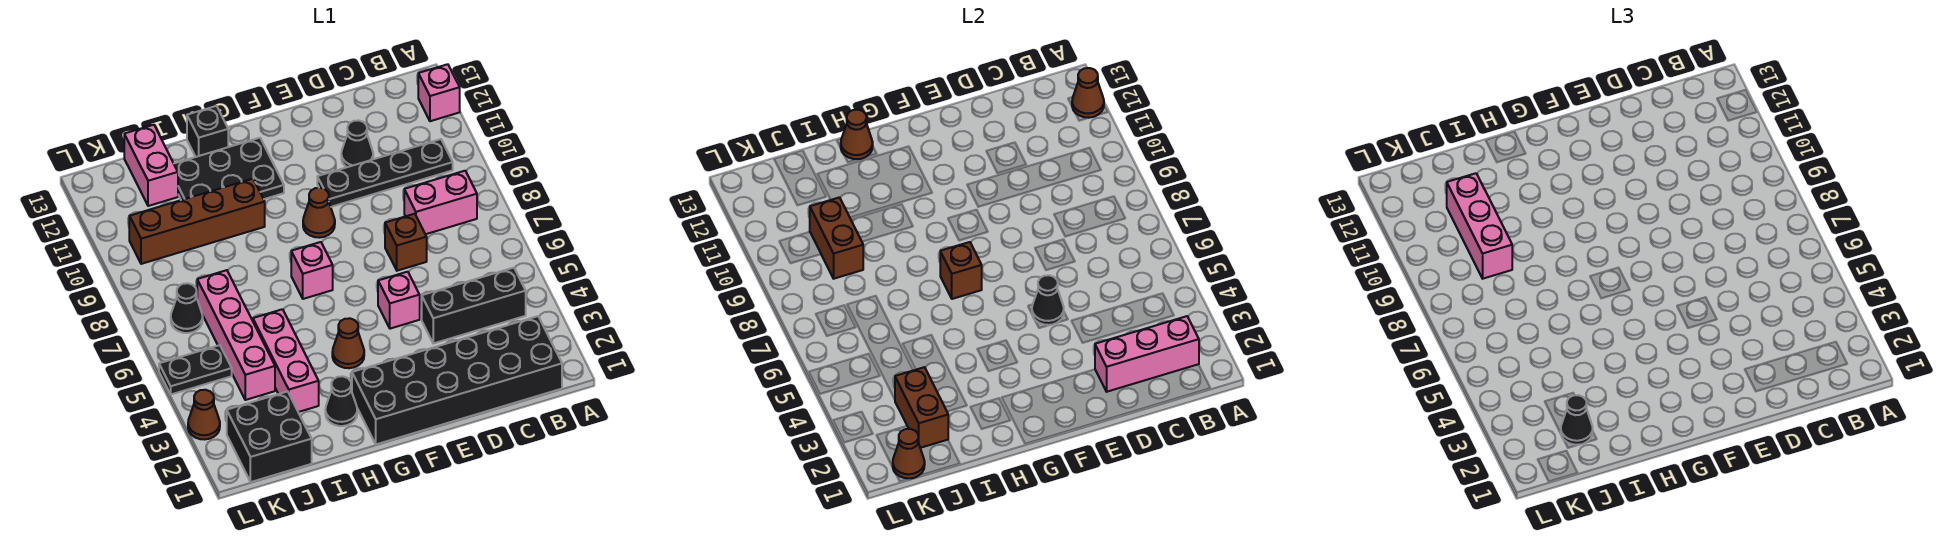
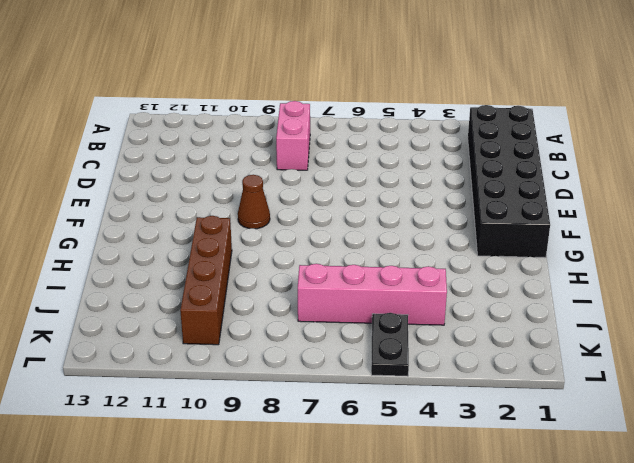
none -> pink brick A12 level 1
none -> black brick B4:D4 level 1
none -> black plate B10:E10 level 1
none -> brown brick D7 level 1

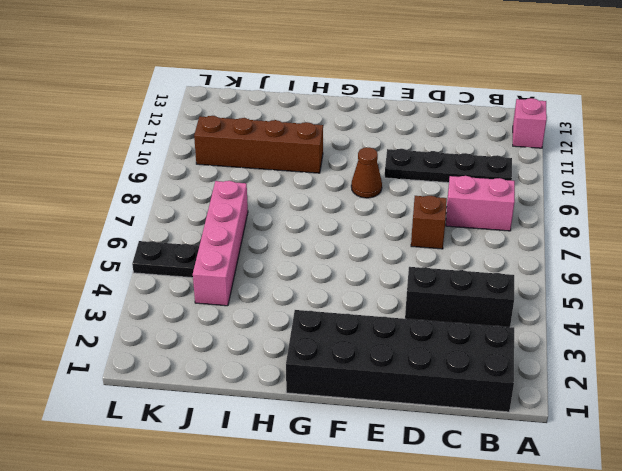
none -> black cone D11 level 1
none -> pink brick E5 level 1
none -> brown cone G4 level 1
none -> pink brick G7 level 1

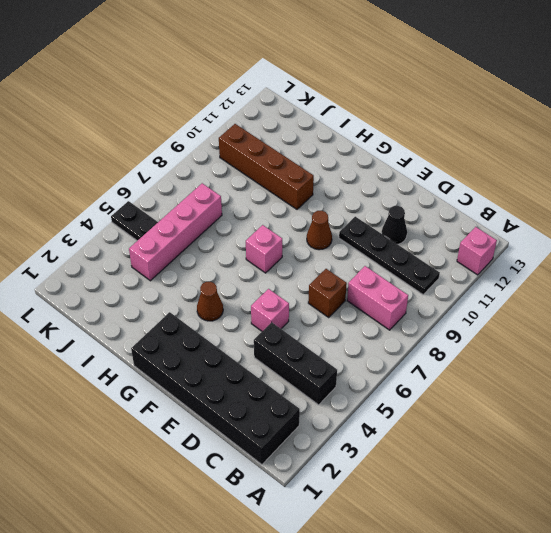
none -> black plate G11:I12 level 1
none -> black cone H2 level 1
none -> black brick H13 level 1
none -> pink brick I3:I5 level 1

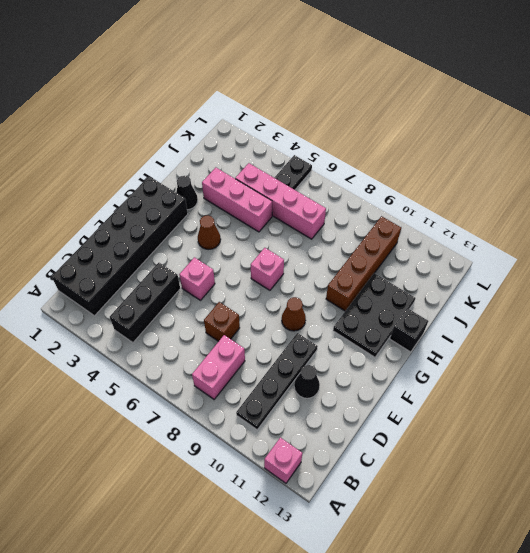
none -> black brick J1:K2 level 1
none -> pink brick J12:J13 level 1
none -> black cone K7 level 1
none -> brown cone L3 level 1

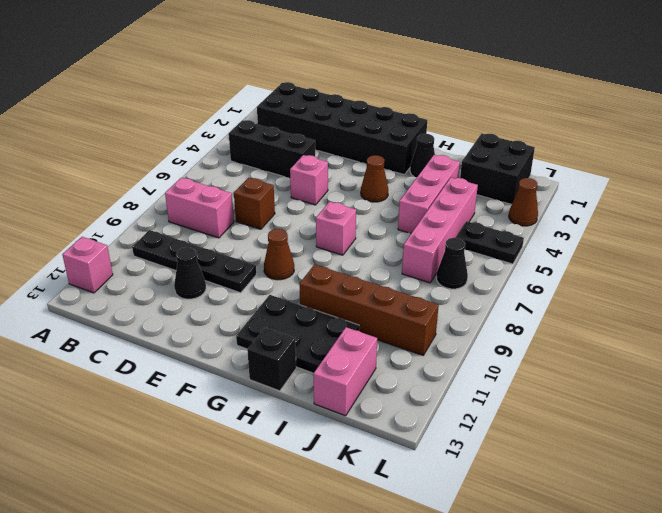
none -> brown cone A12 level 2
none -> pink brick B2:D2 level 2
none -> black cone E5 level 2
none -> brown brick G7 level 2

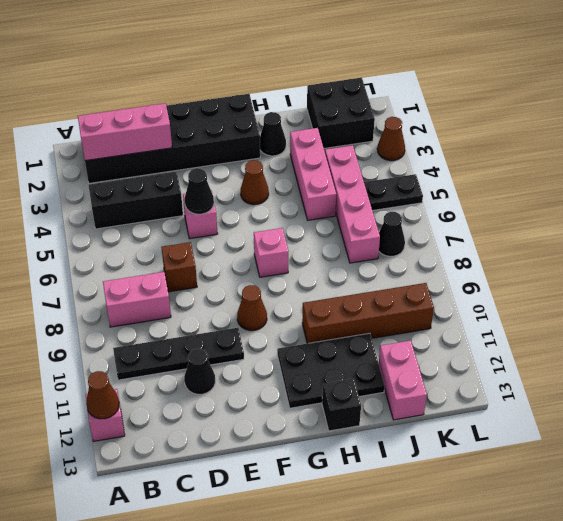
none -> brown brick G7 level 2
none -> brown cone H13 level 2
none -> brown brick J2:J3 level 2
none -> brown brick J9:J10 level 2

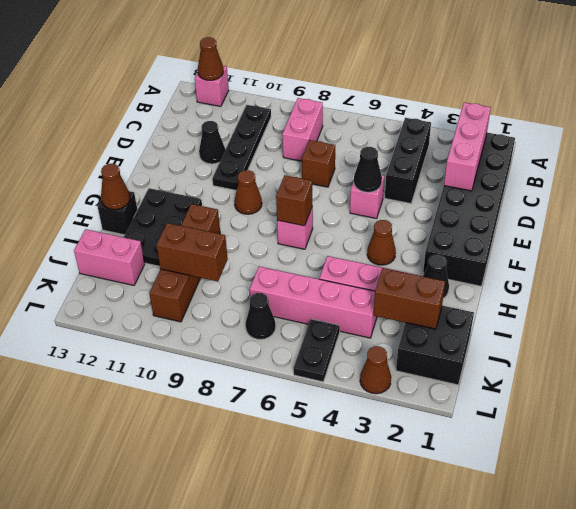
none -> brown cone K1 level 2
none -> black cone J2 level 3
none -> pink brick J9:J11 level 3

